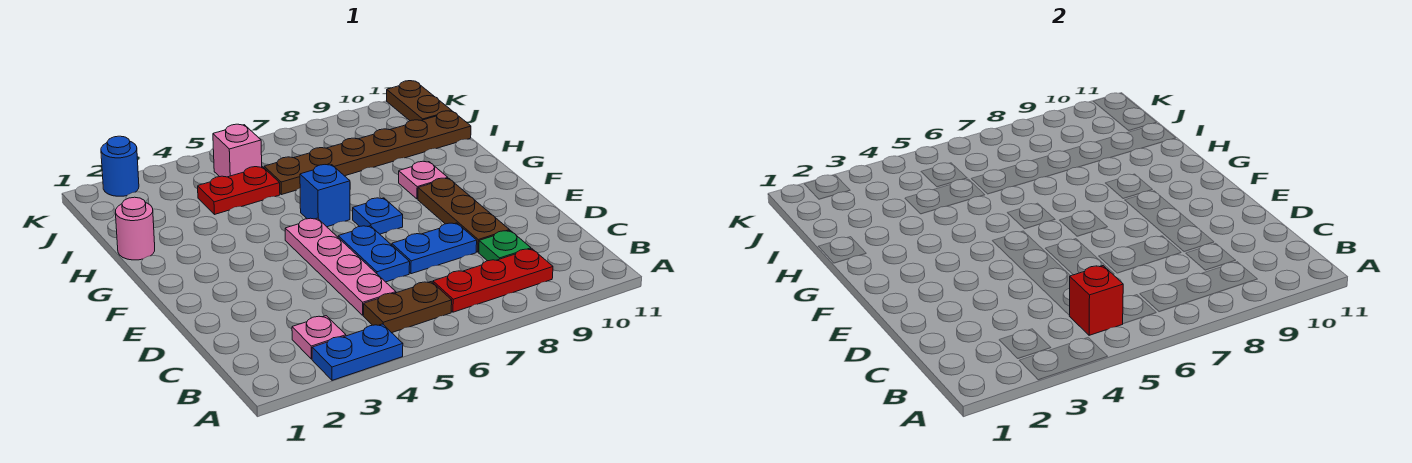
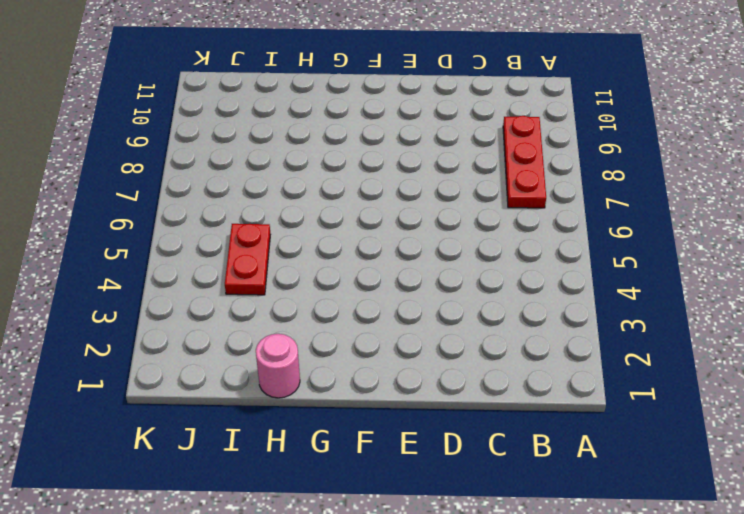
none -> blue plate A3:A4 level 1
none -> pink plate B3 level 1
none -> brown plate B5:B6 level 1

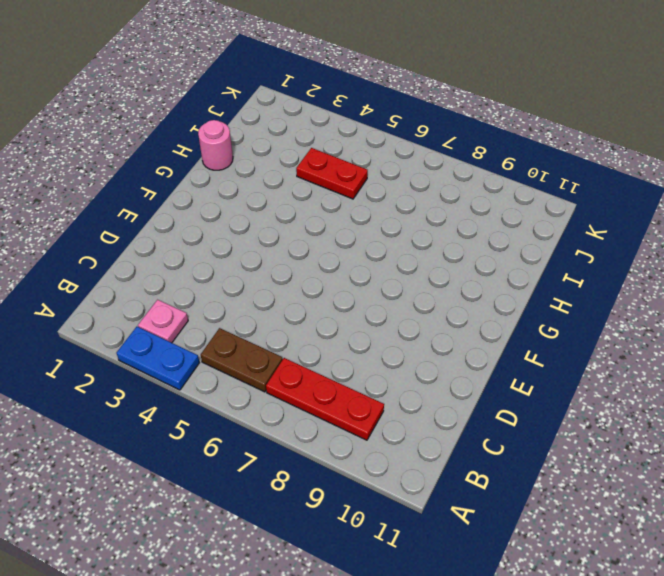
none -> pink plate C5:F5 level 1
none -> green plate C9 level 1
none -> blue plate D6:E6 level 1

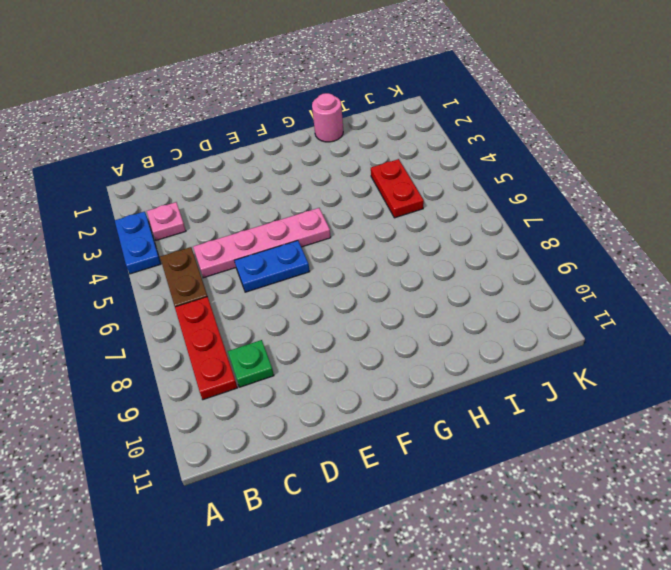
none -> blue plate D7:D8 level 1
none -> brown plate D9:F9 level 1
none -> blue plate F7 level 1

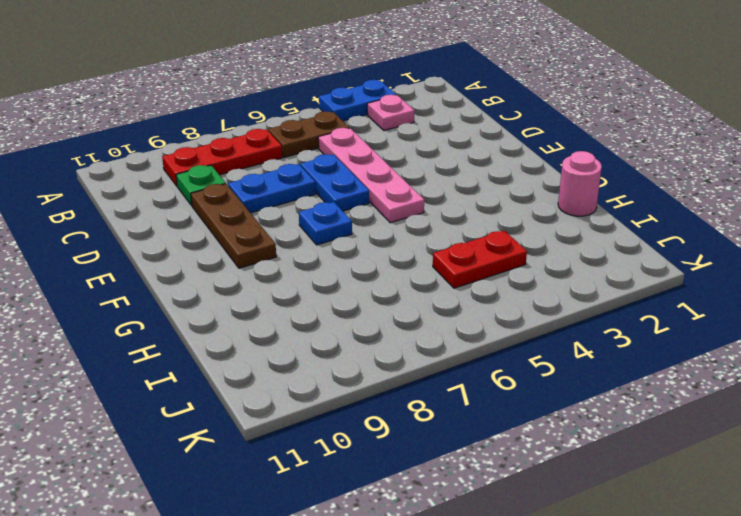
none -> blue brick G6 level 1
none -> pink plate G9 level 1
none -> brown plate I6:I11 level 1

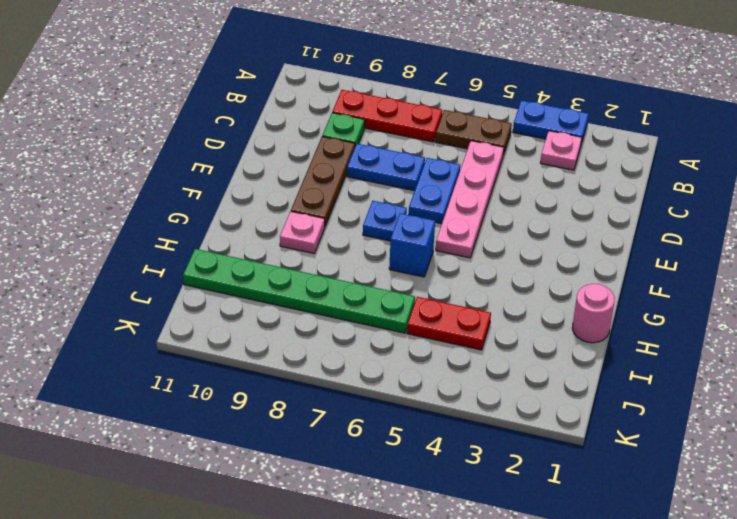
green plate I6:I11 level 1 -> brown plate I6:I11 level 1
none -> pink brick J5 level 1
none -> brown plate J11:K11 level 1
none -> blue round brick K2 level 1

